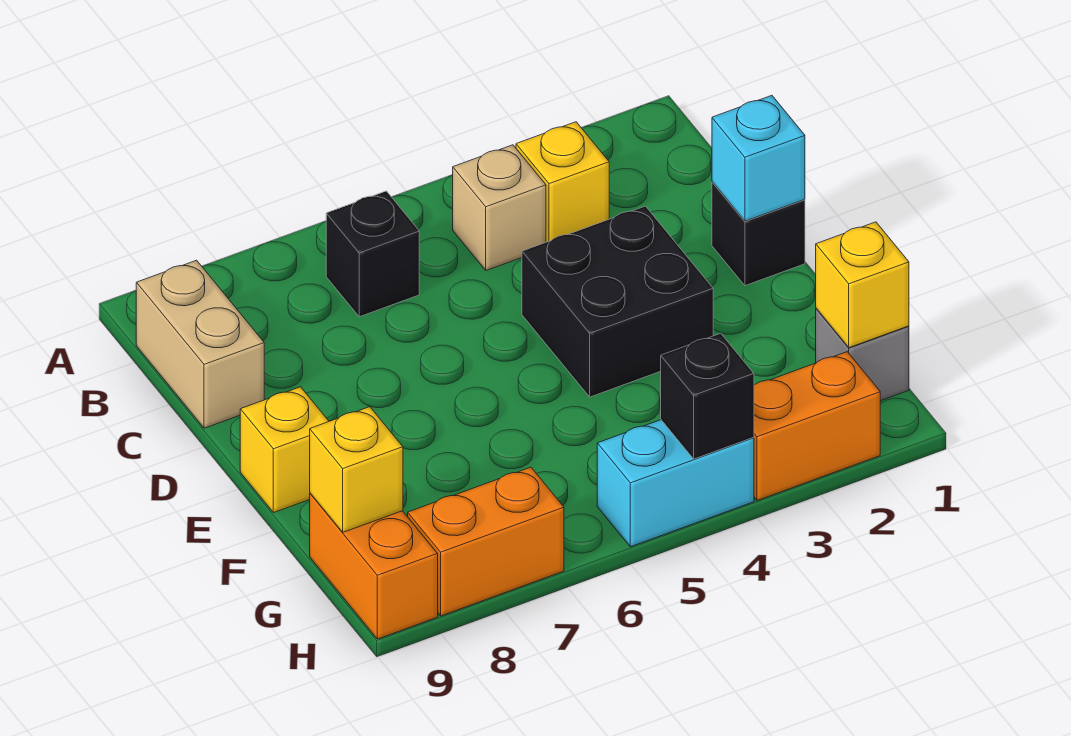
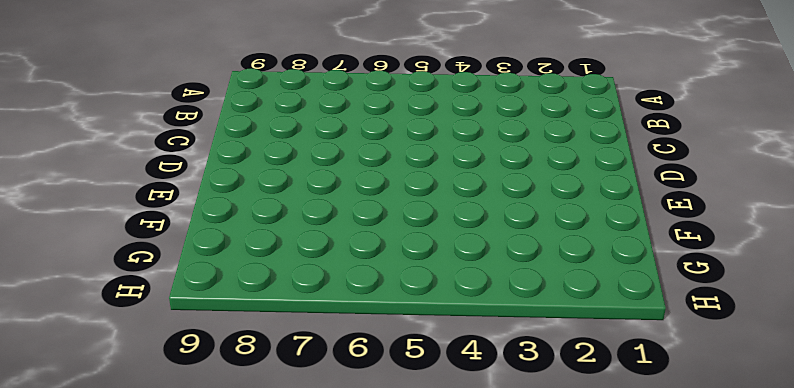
none -> yellow brick B3 level 1
none -> tan brick B4 level 1
none -> black brick B6 level 1

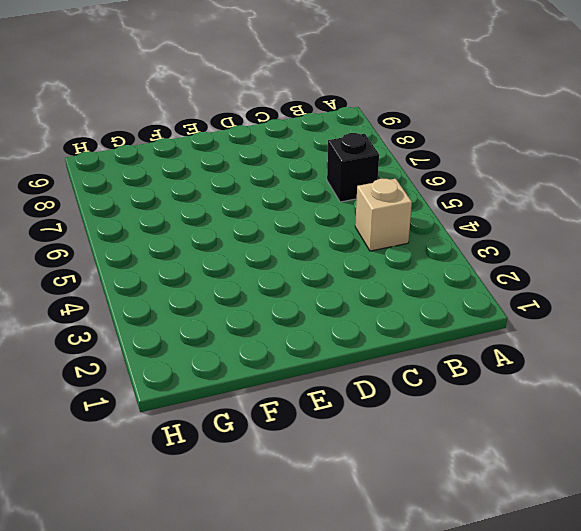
none -> yellow brick B3 level 1
none -> tan brick B9:C9 level 1
none -> black brick D1 level 1

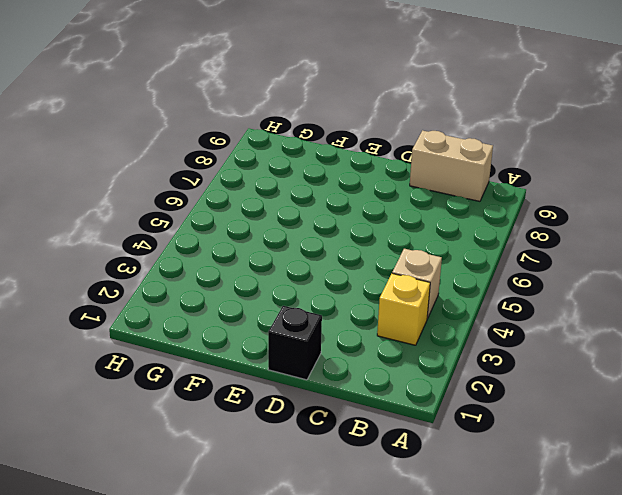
none -> black brick B6 level 1
none -> black brick D3:E4 level 1
none -> yellow brick E9 level 1

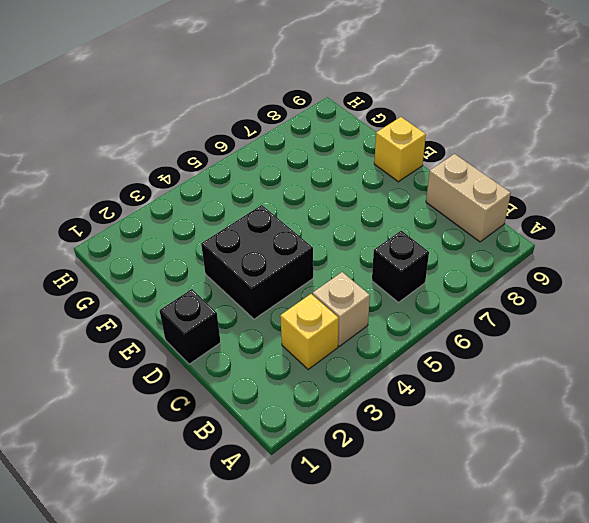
none -> grey brick G1 level 1
none -> orange brick G9:H9 level 1
none -> orange brick H2:H3 level 1

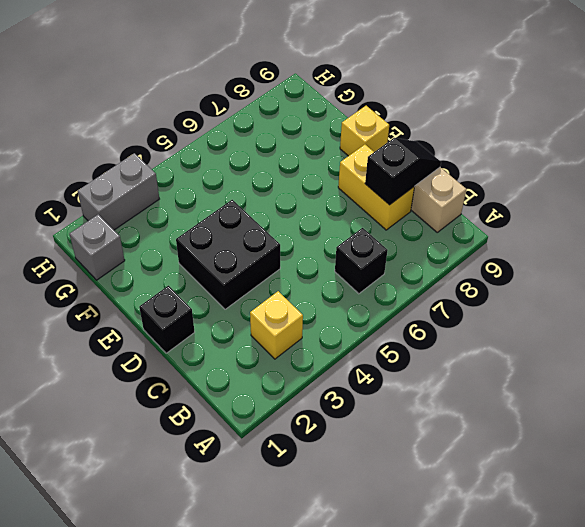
yellow brick C8:D8 level 1 -> none
black slope C8:C9 level 2 top 8 -> none
grey brick H2:H3 level 1 -> orange brick H2:H3 level 1
none -> tan brick B4 level 1
none -> orange brick G9:H9 level 1
none -> cyan brick H4:H5 level 1

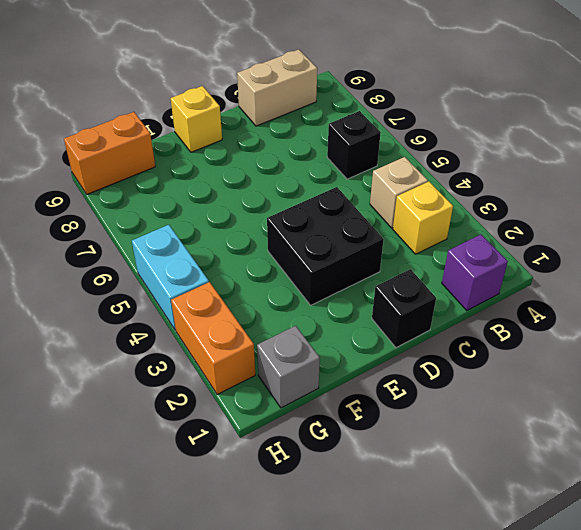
purple brick B1 level 1 -> none
none -> orange brick H7:H8 level 1
none -> cyan brick D1 level 2
none -> yellow brick G1 level 2

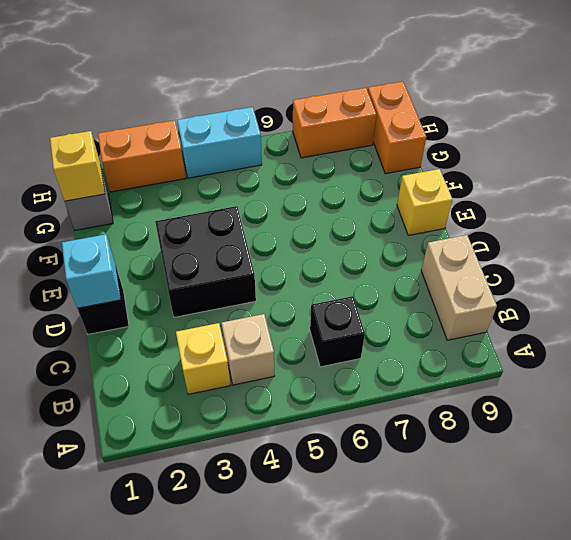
none -> yellow brick G9 level 2
none -> black brick H4 level 2

